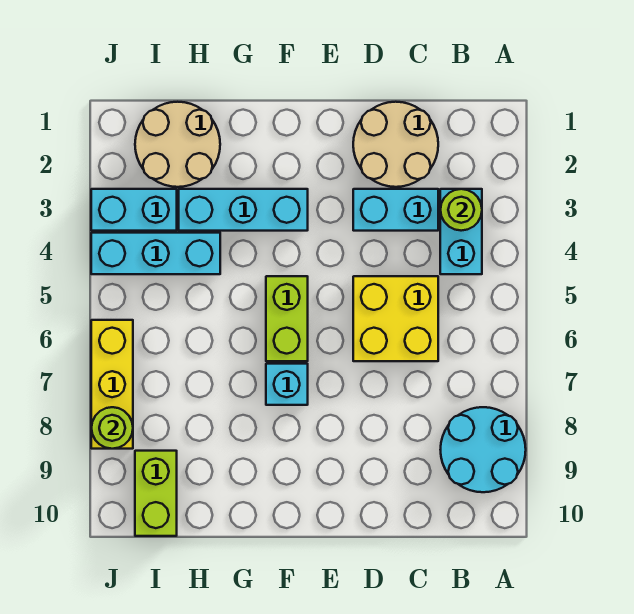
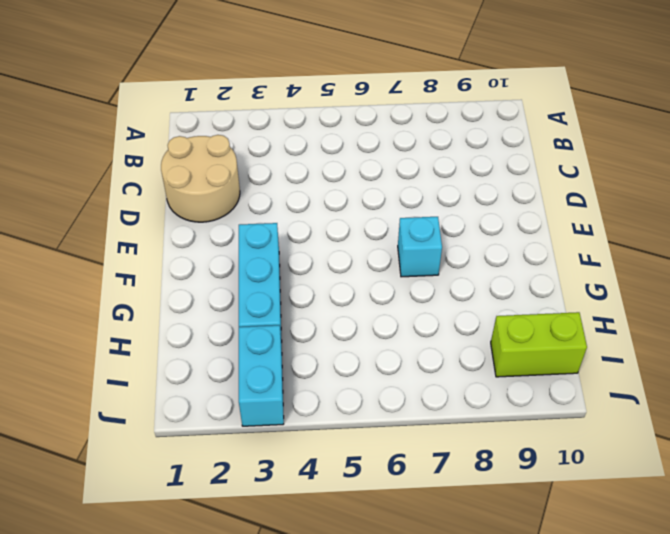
none -> cyan round brick A8:B9 level 1
none -> cyan brick B3:B4 level 1
none -> cyan brick C3:D3 level 1

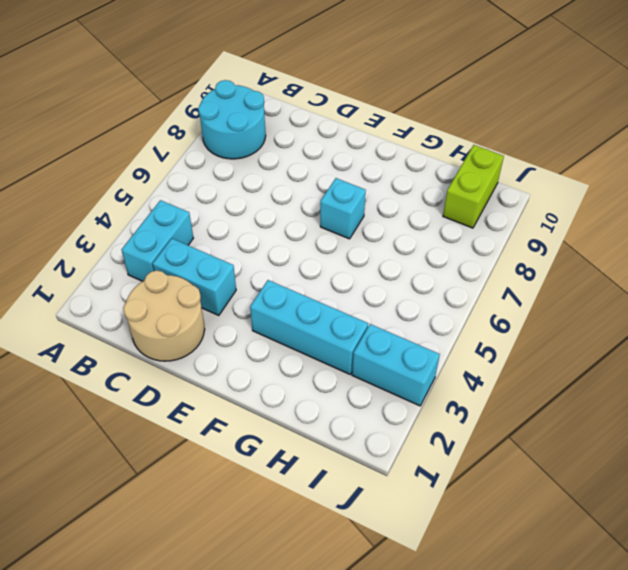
none -> yellow brick C5:D6 level 1
none -> lime brick F5:F6 level 1
none -> tan round brick H1:I2 level 1

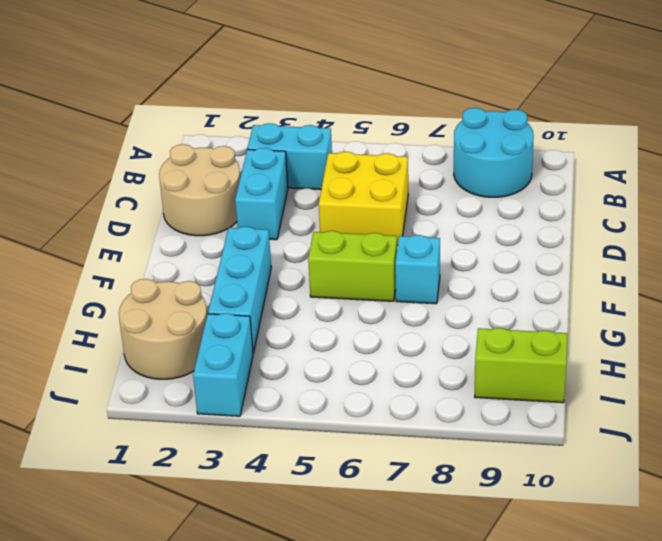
none -> cyan brick H4:J4 level 1
none -> yellow brick J6:J8 level 1
none -> lime round brick B3 level 2

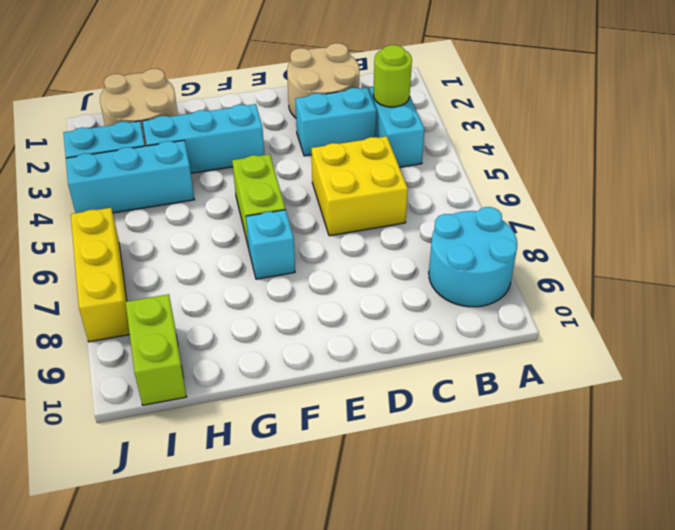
none -> lime round brick J8 level 2

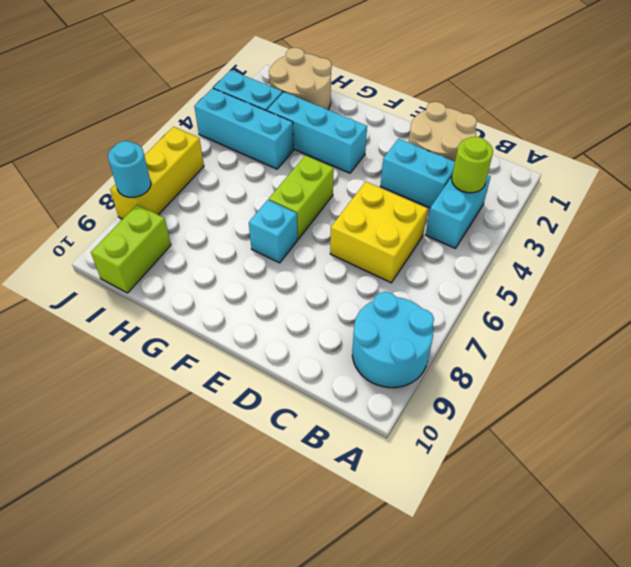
cyan round brick J8 level 2 -> lime round brick J8 level 2

